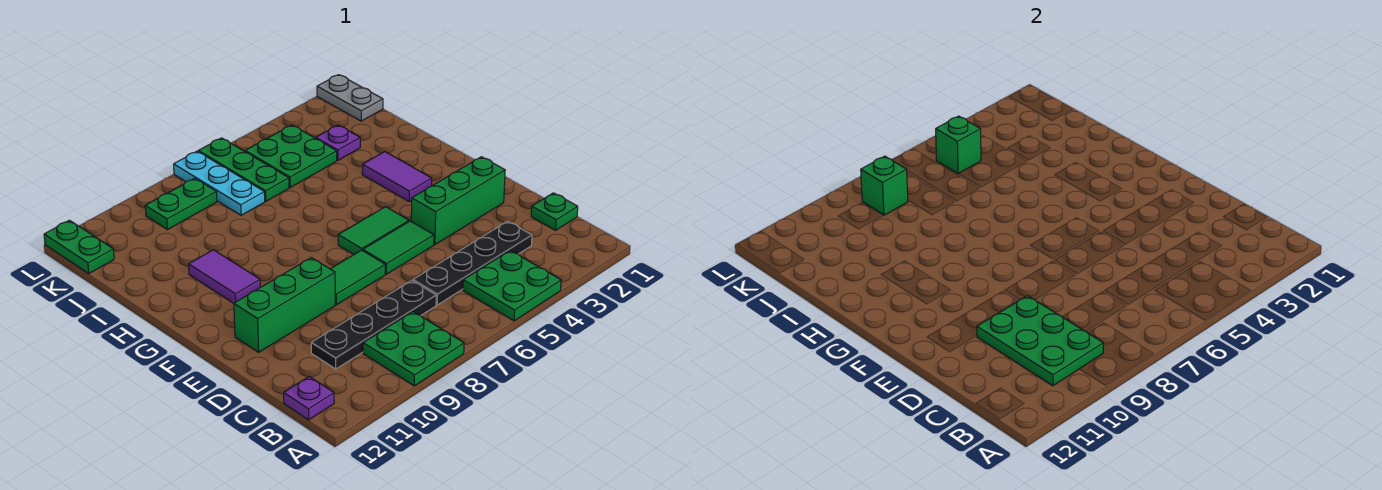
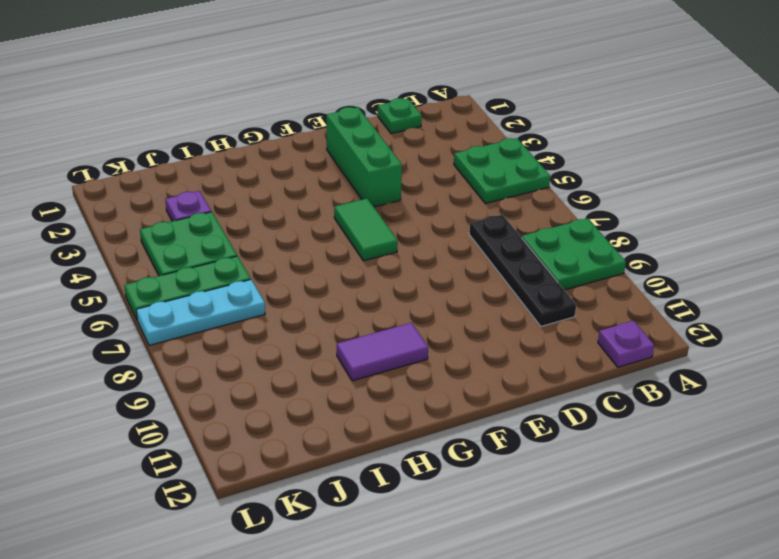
none -> black plate C3:C6 level 1
none -> green tile E5:E6 level 1
none -> green tile E7:E8 level 1

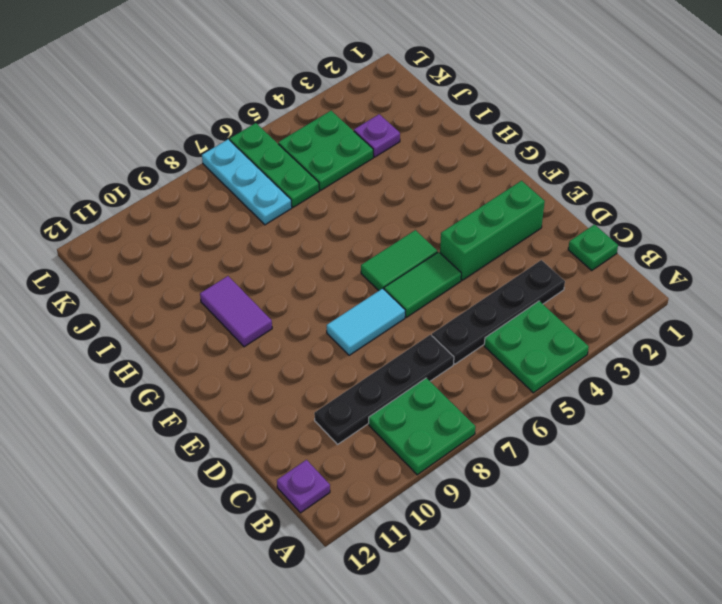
cyan tile E7:E8 level 1 -> green tile E7:E8 level 1
none -> green brick E9:E11 level 1
none -> purple tile G3:H3 level 1
none -> grey plate K1:L1 level 1

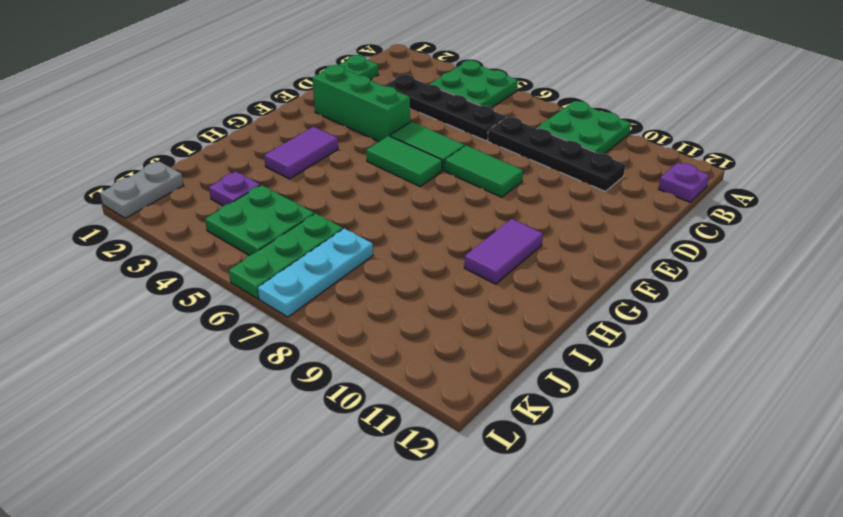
none -> green brick E9:E11 level 1
none -> green plate K8:K9 level 1
none -> green plate K12:L12 level 1

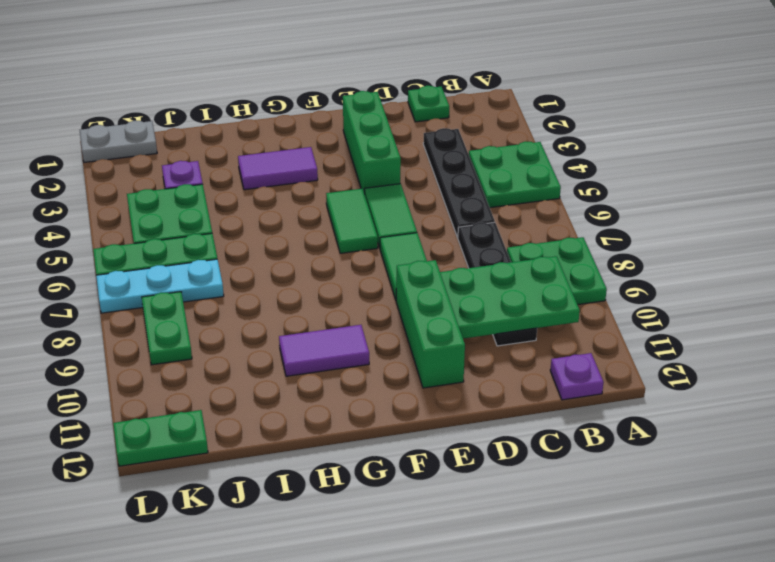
none -> green brick K5 level 2
none -> green brick K8 level 2

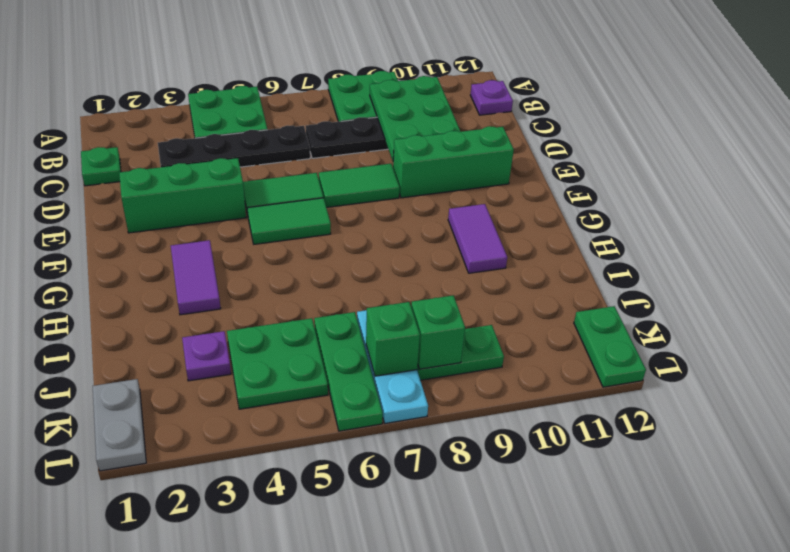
green brick K7 level 2 -> green brick K5 level 2

